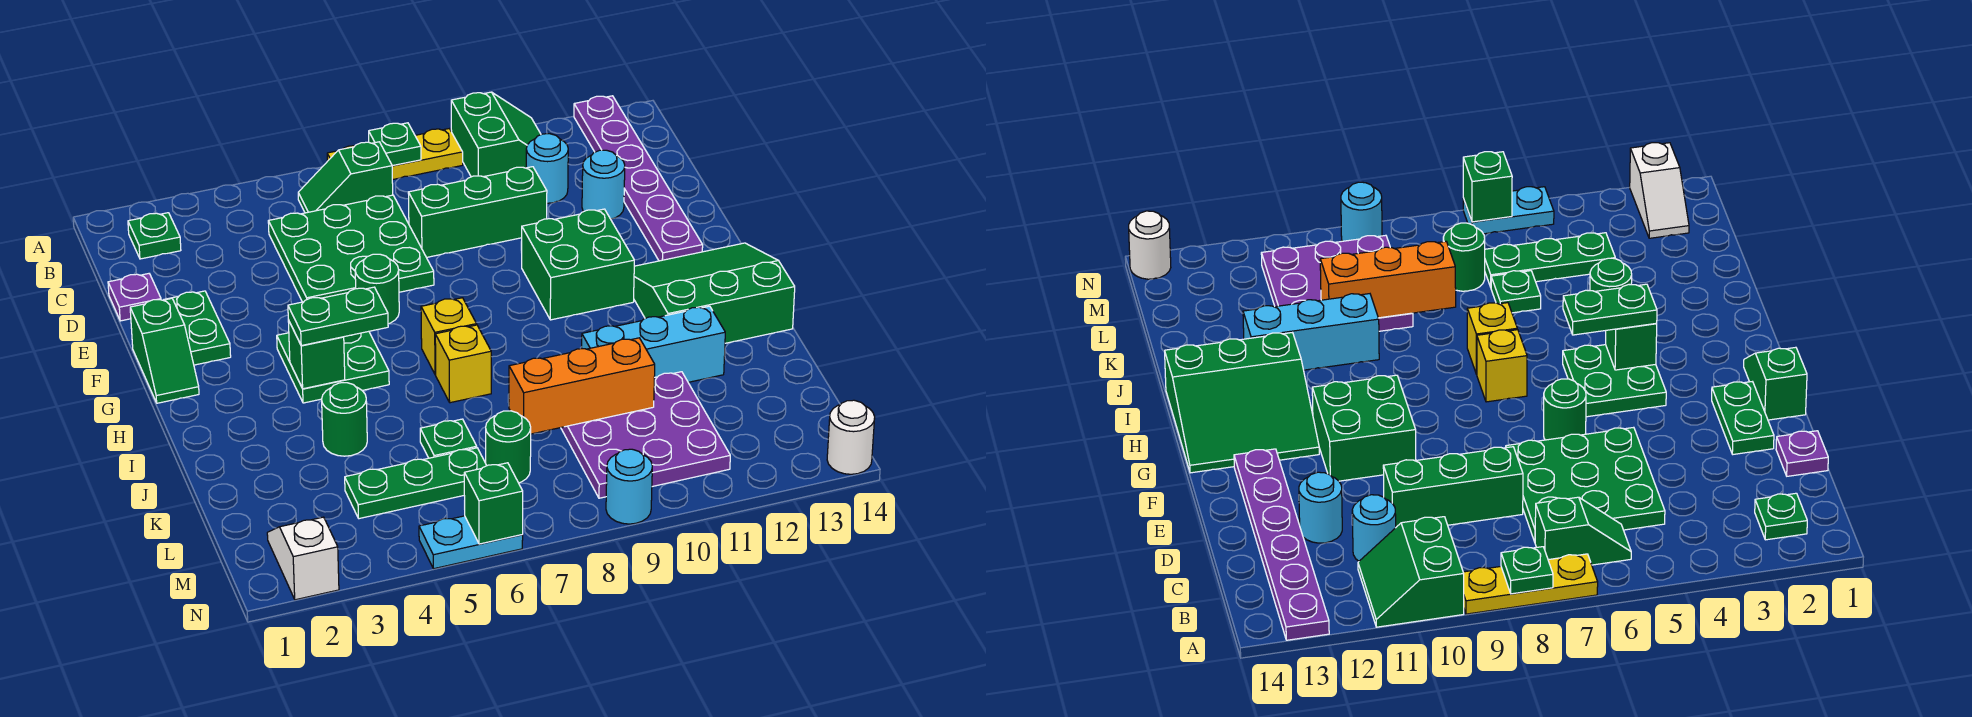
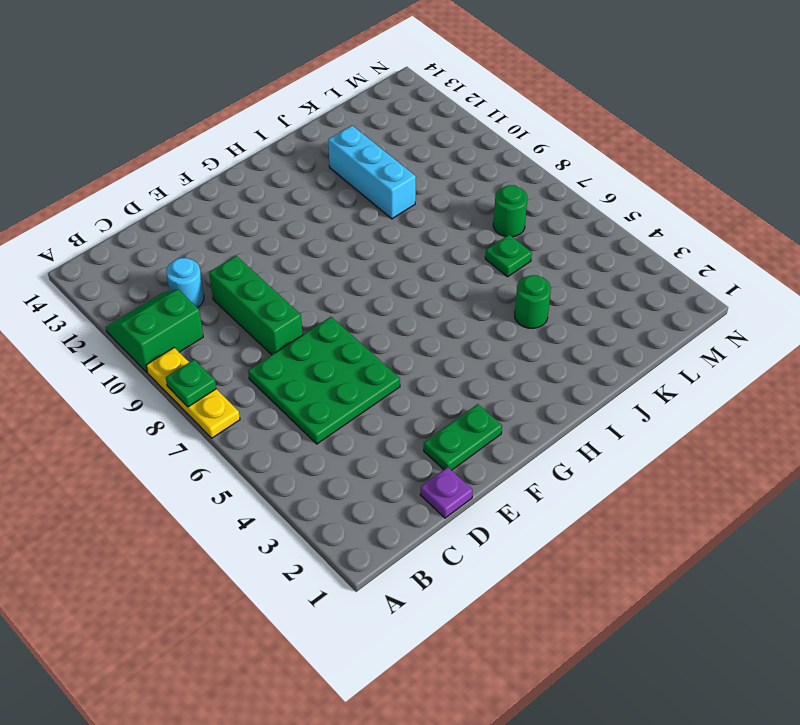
none -> purple plate A13:F13 level 1
none -> green plate B2 level 1
none -> green slope B6:B7 level 1 top 7
none -> cyan round brick D12 level 1

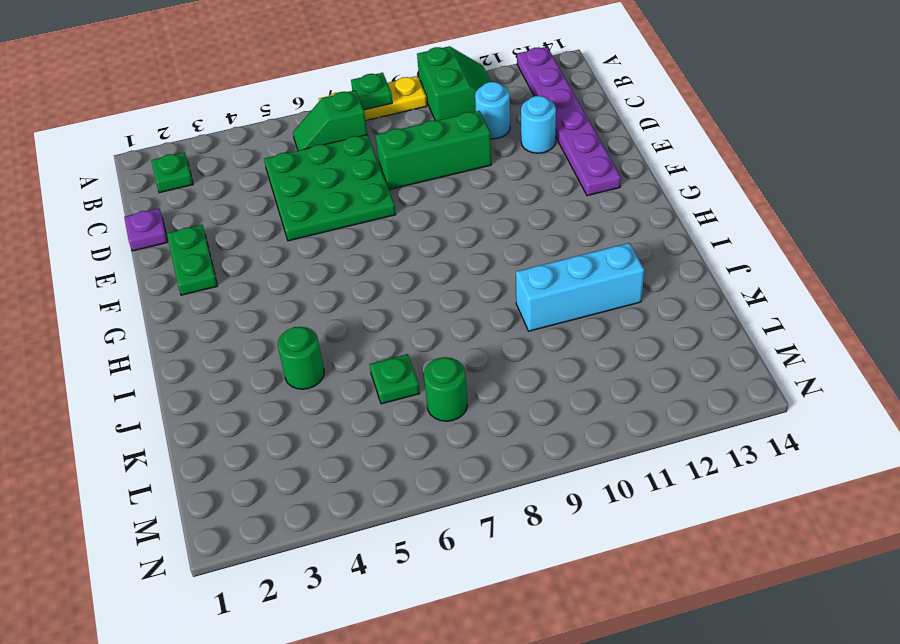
none -> green slope F1:G1 level 1 top F
none -> green round brick F6 level 1
none -> green brick F10:G11 level 1
none -> green plate G4:H5 level 1

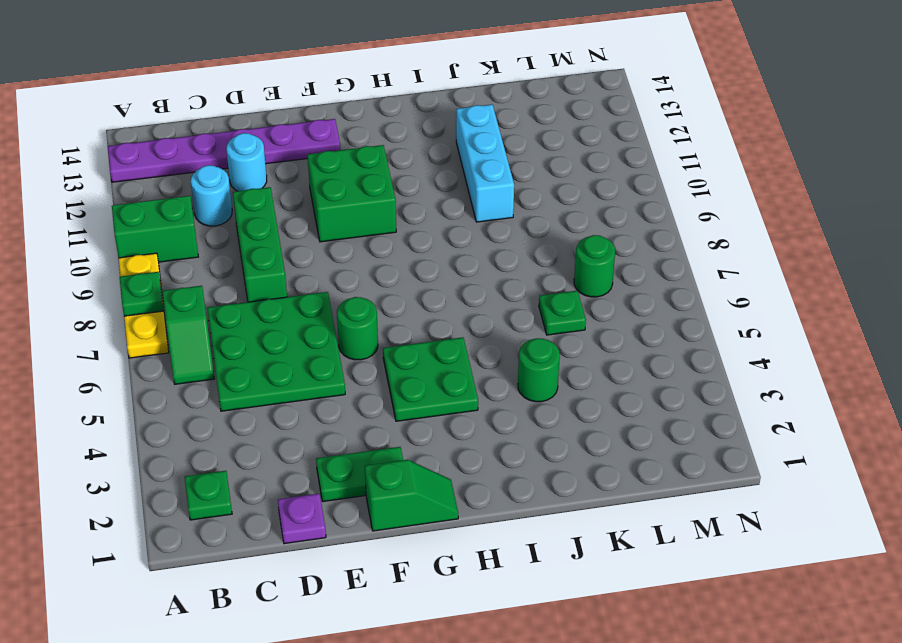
none -> green slope G12:I14 level 1 top I
none -> yellow brick H7 level 1
none -> yellow brick I7 level 1
none -> purple plate K9:M11 level 1

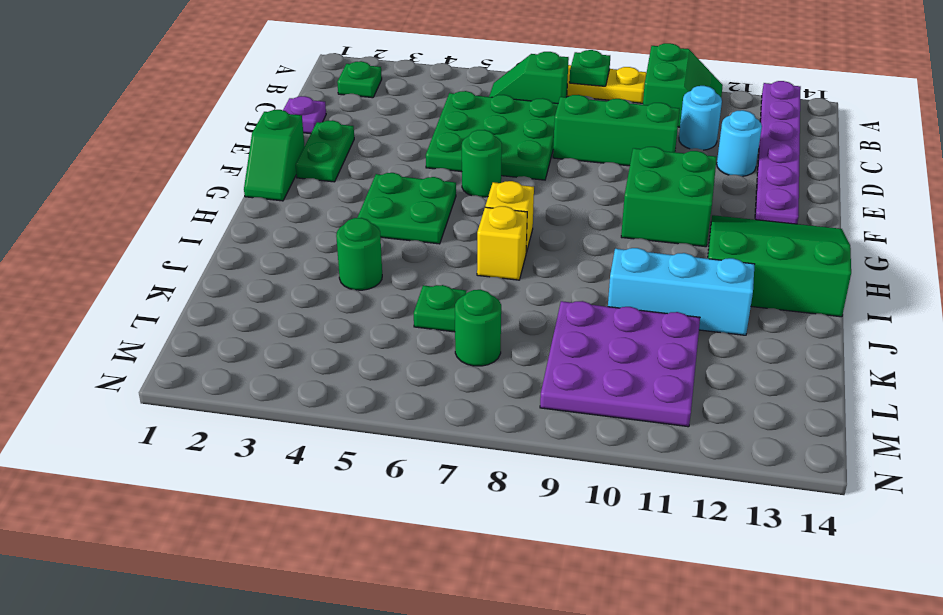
none -> green plate L4:L6 level 1
none -> white slope M2:N2 level 1 top N
none -> cyan plate N5:N6 level 1
none -> cyan round brick N9 level 1

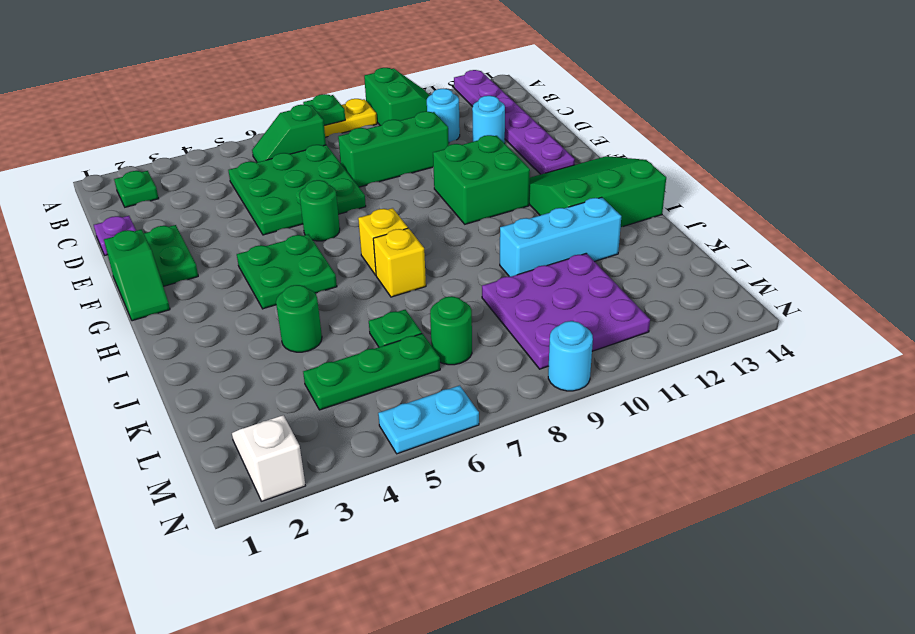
none -> white round brick N14 level 1
none -> green brick H4 level 2
none -> orange brick K8:K10 level 2
none -> green brick N6 level 2

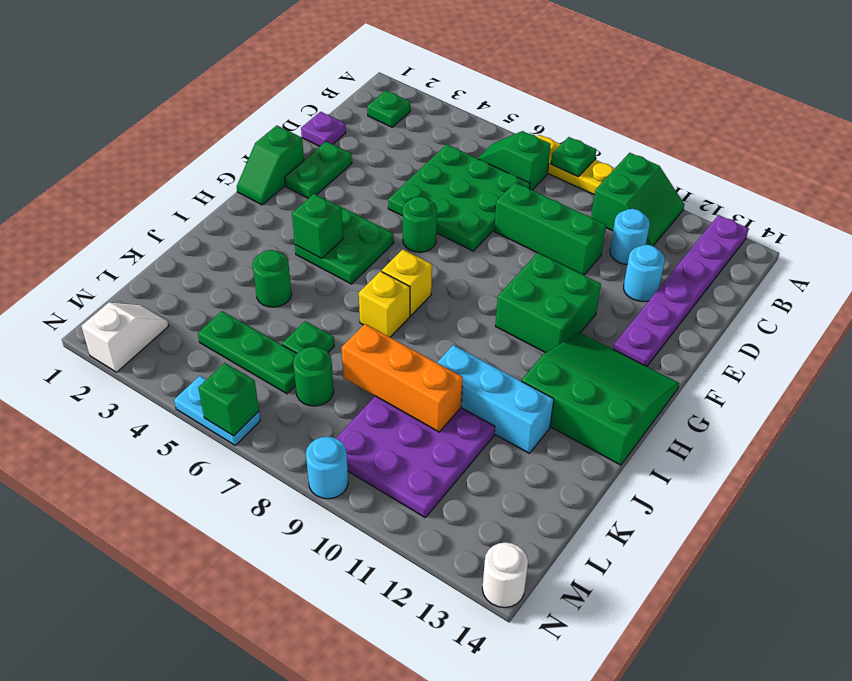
none -> green plate H4:H5 level 3

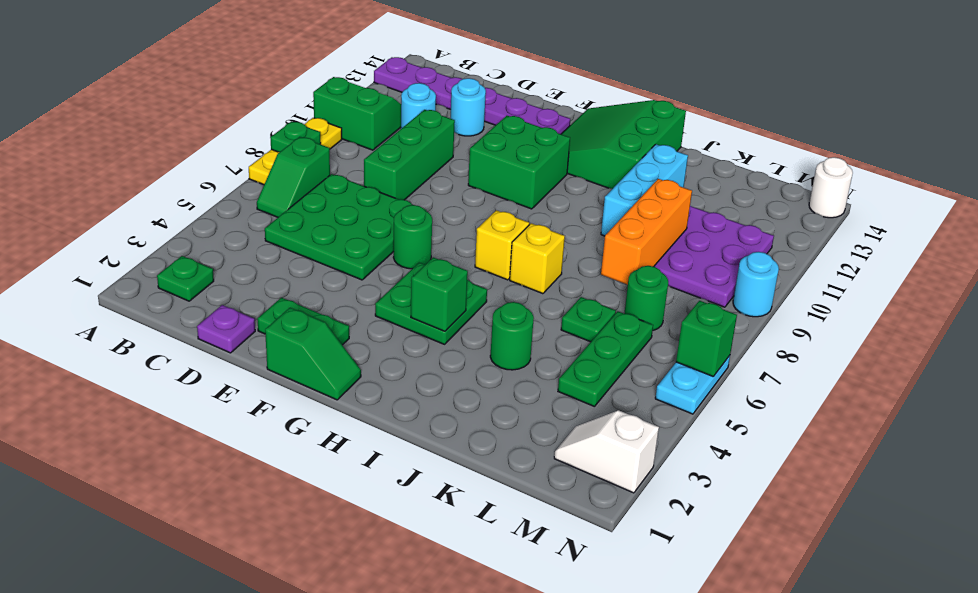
none -> green plate H4:H5 level 3

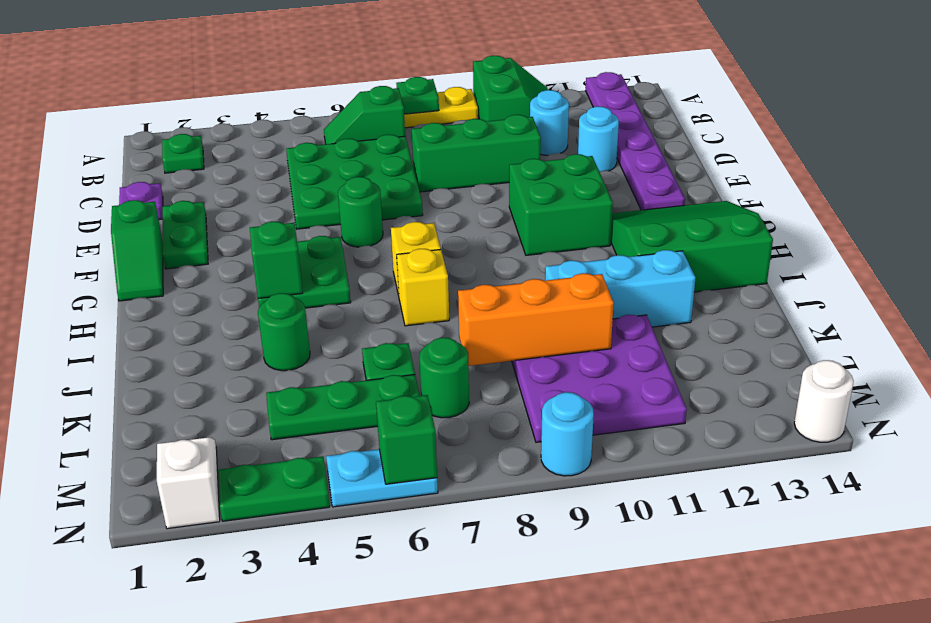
green plate N3:N4 level 1 -> green plate H4:H5 level 3

